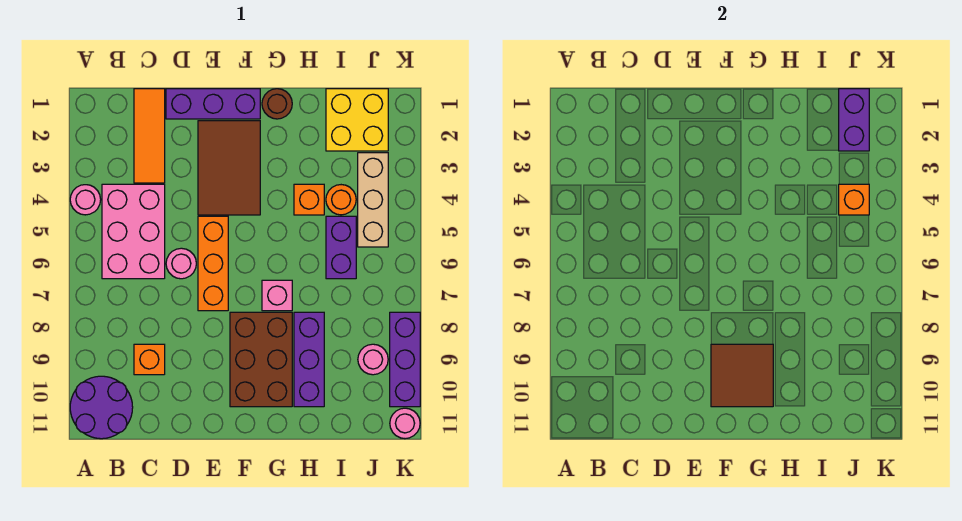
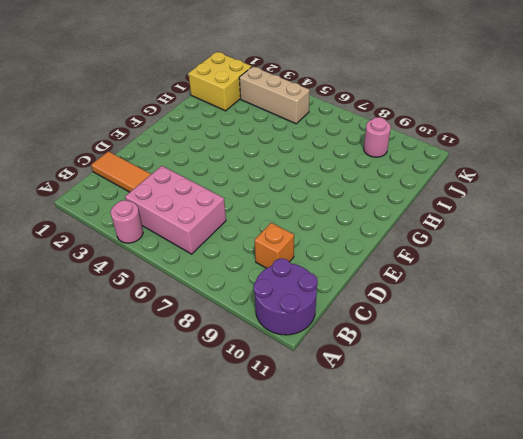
none -> purple brick D1:F1 level 1
none -> pink round brick D6 level 1
none -> brown tile E2:F4 level 1

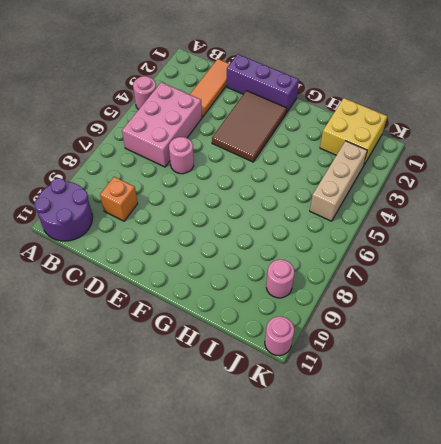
none -> orange brick E5:E7 level 1
none -> brown brick F8:G10 level 1
none -> brown round brick G1 level 1

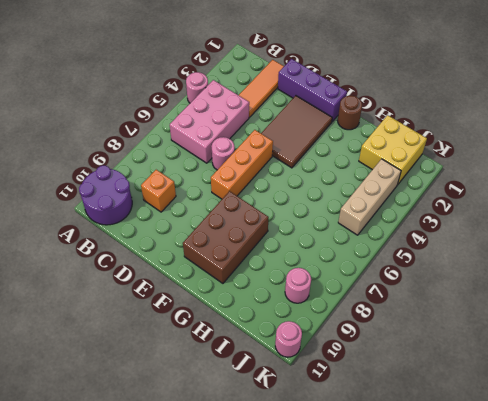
none -> pink brick G7 level 1
none -> orange brick H4 level 1
none -> purple brick H8:H10 level 1

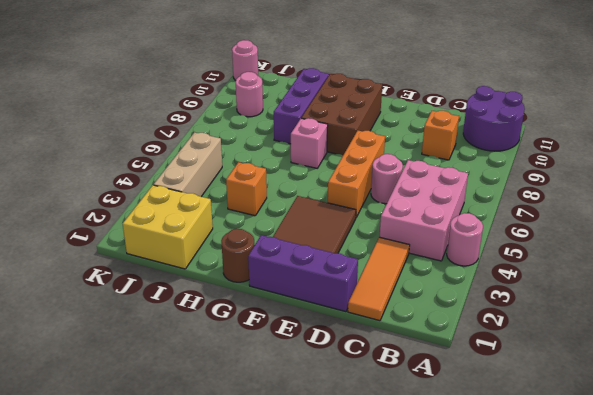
none -> orange round brick I4 level 1
none -> purple brick I5:I6 level 1
none -> purple brick K8:K10 level 1

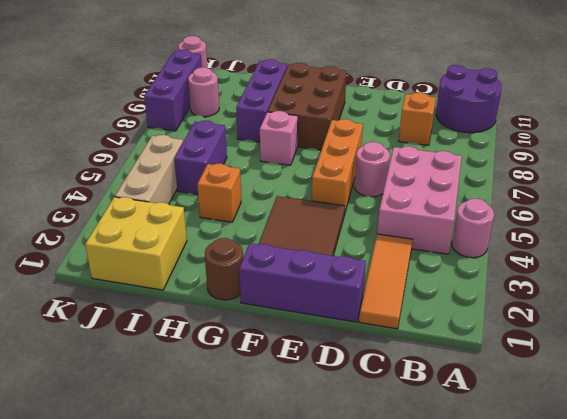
none -> orange round brick I4 level 1
none -> brown tile F9:G10 level 2
none -> purple brick J1:J2 level 2

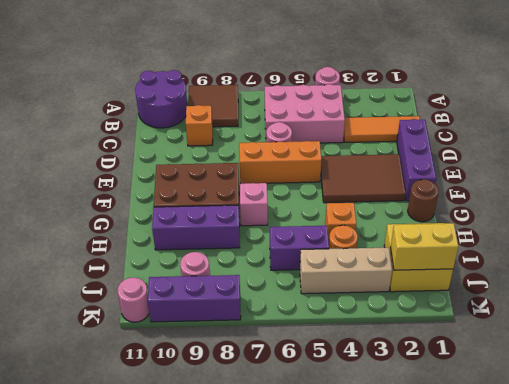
brown tile A8:B9 level 1 -> brown tile F9:G10 level 2
yellow brick J1:J2 level 2 -> purple brick J1:J2 level 2
none -> orange brick J4 level 2

